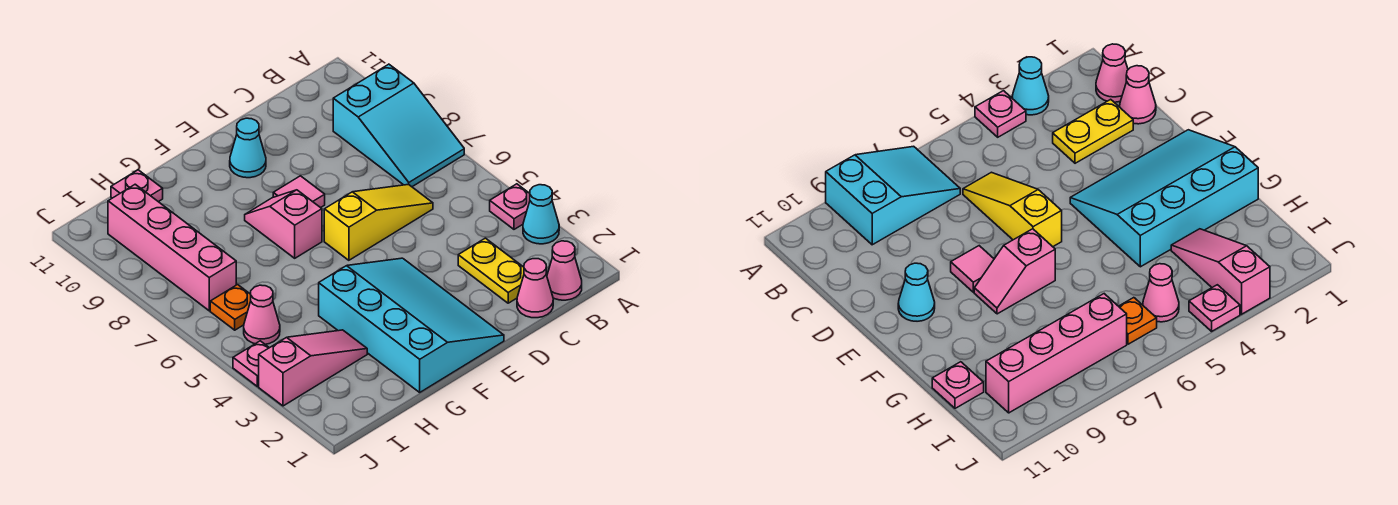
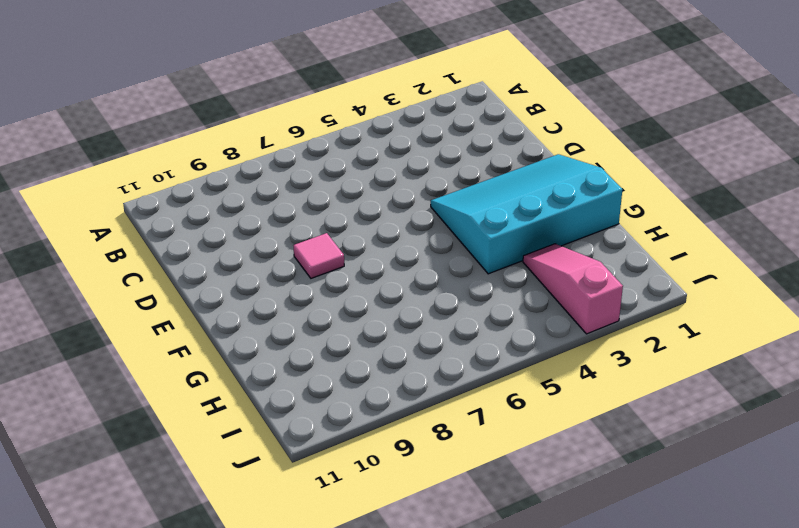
none -> cyan cone A3 level 1
none -> pink plate A4 level 1
none -> cyan slope A7:B9 level 1 top 9

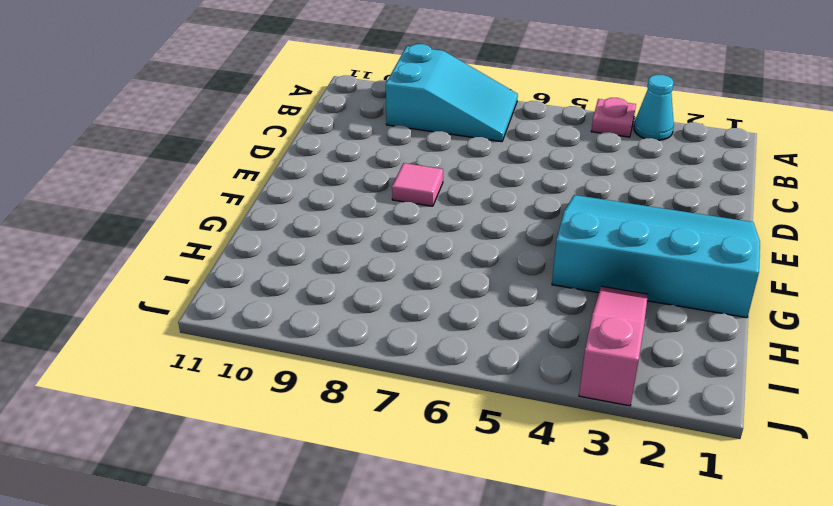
none -> pink cone B1 level 1
none -> pink cone C1 level 1
none -> yellow plate C2:C3 level 1

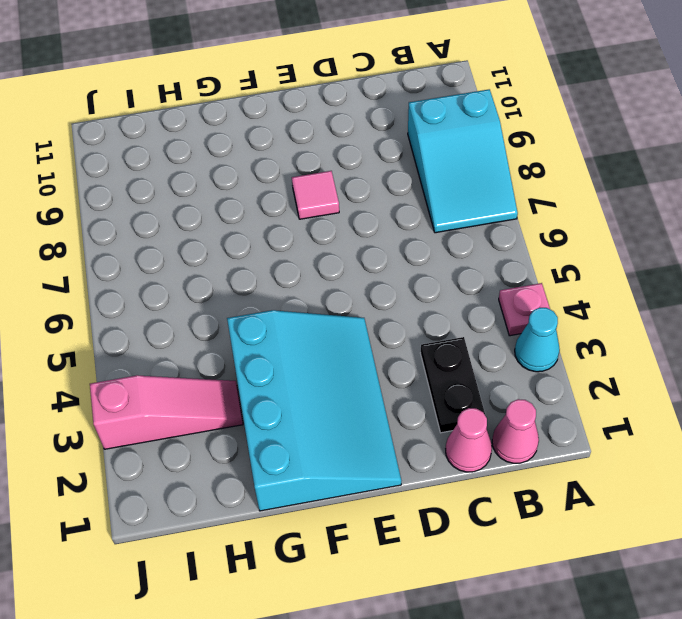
black plate C2:C3 level 1 -> yellow plate C2:C3 level 1
none -> yellow slope C6:E6 level 1 top E
none -> cyan cone E10 level 1
none -> pink slope F7:F8 level 1 top 7

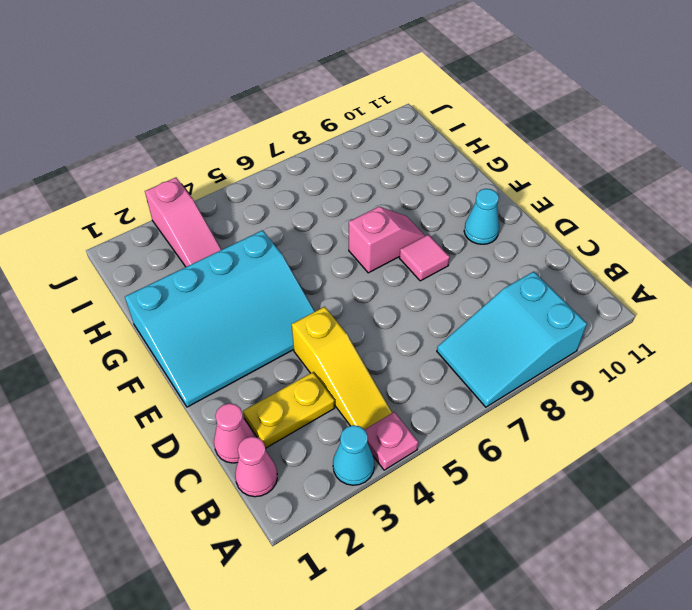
yellow slope B4:D4 level 1 top D -> yellow slope C6:E6 level 1 top E
none -> pink plate H11 level 1
none -> pink cone I5 level 1
none -> orange plate I6 level 1

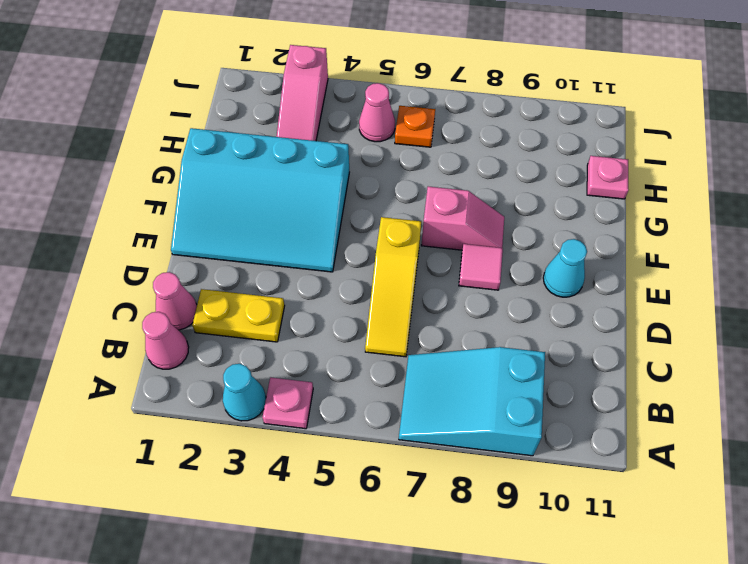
none -> pink brick I7:I10 level 1
none -> pink plate J4 level 1

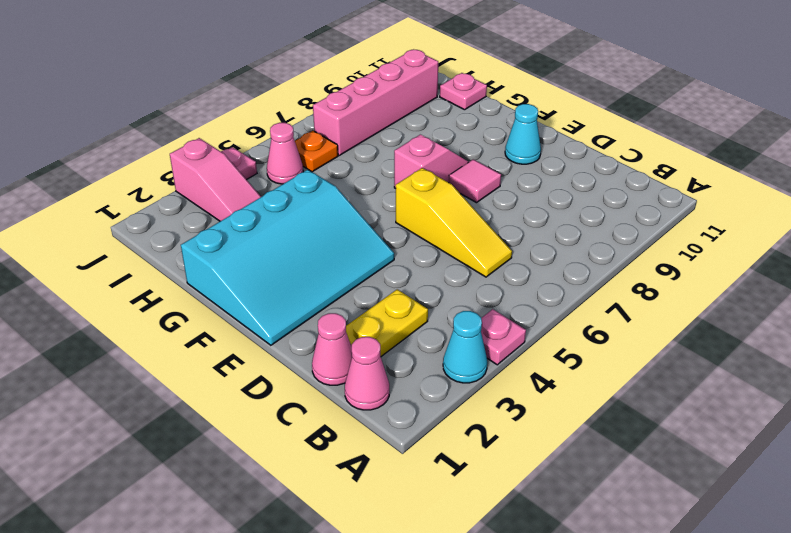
none -> cyan slope A7:B9 level 1 top 9

